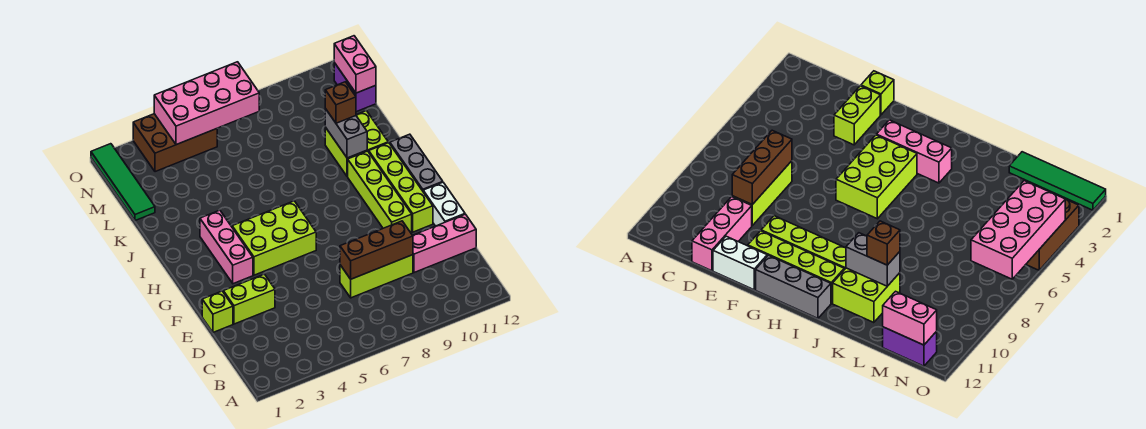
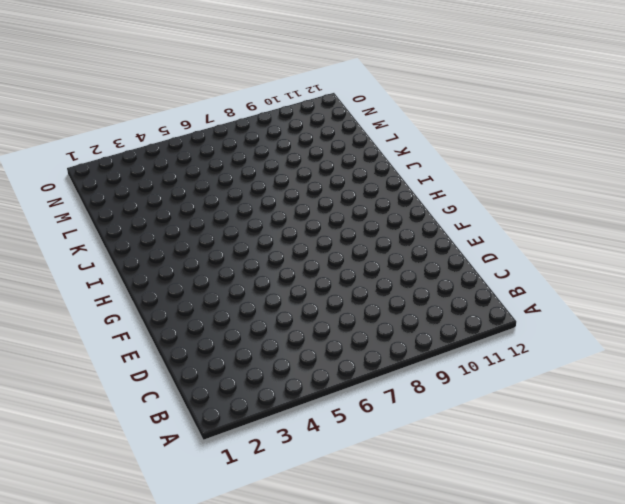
none -> lime brick D7:D9 level 1
none -> pink brick D10:D12 level 1
none -> lime brick E1 level 1

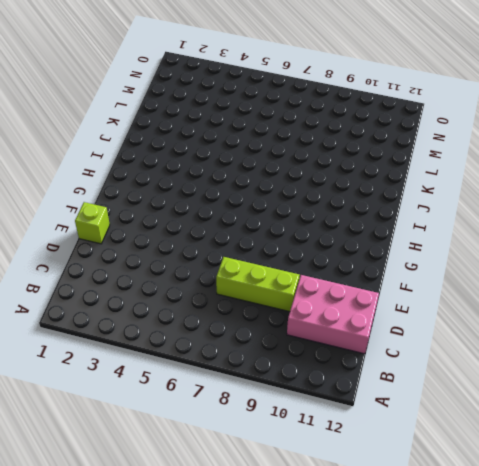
pink brick C10:D12 level 1 -> pink brick D10:D12 level 1
none -> lime brick E2:E3 level 1
none -> white brick E12:F12 level 1
none -> lime brick F10:I10 level 1

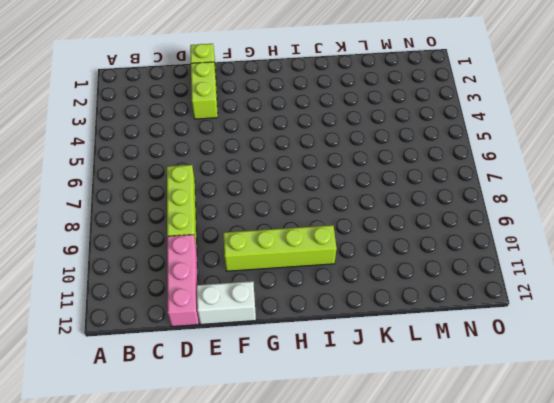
none -> lime brick F11:I11 level 1
none -> pink brick G3:I3 level 1
none -> lime brick G4:H6 level 1

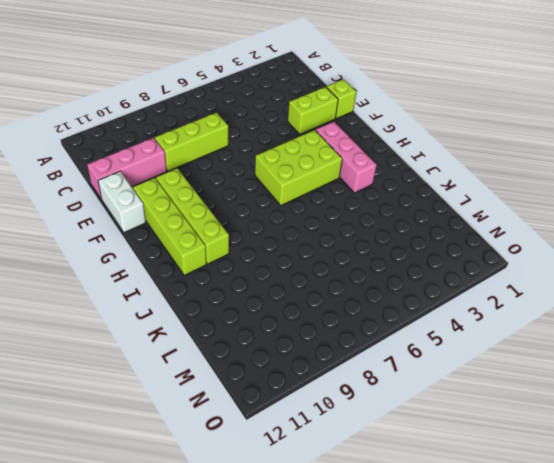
none -> grey brick G12:I12 level 1
none -> lime brick J10:K11 level 1
none -> green tile L1:O1 level 1

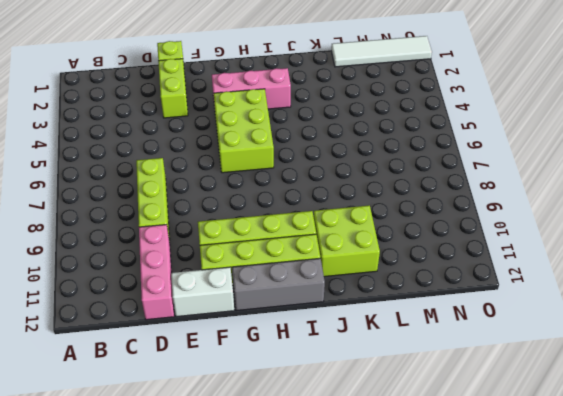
white tile L1:O1 level 1 -> green tile L1:O1 level 1
none -> purple brick M12:N12 level 1
none -> brown brick N3:O5 level 1
none -> brown brick D7:D9 level 2

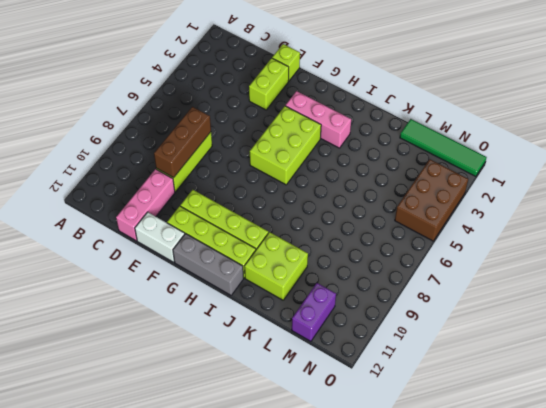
purple brick M11:M12 level 1 -> purple brick M12:N12 level 1
none -> grey brick J10:K10 level 2
none -> pink brick M12:N12 level 2
none -> pink brick N4:O7 level 2

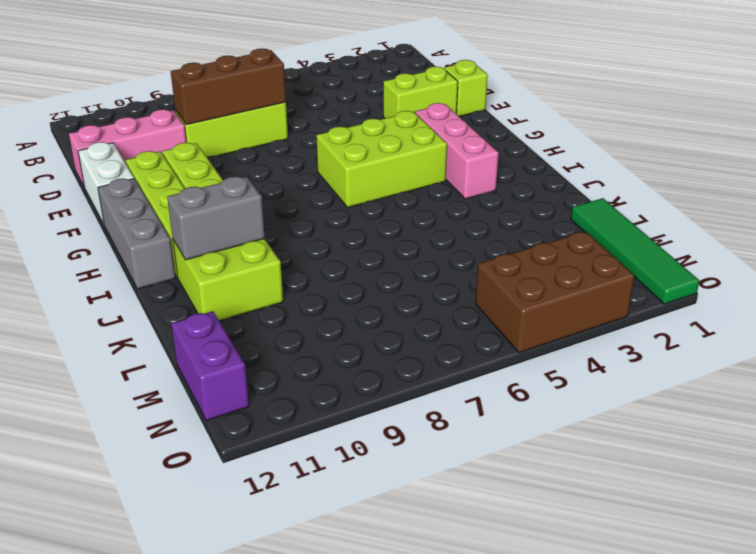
grey brick J10:J11 level 2 -> grey brick J10:K10 level 2
none -> pink brick M12:N12 level 2
none -> pink brick N4:O7 level 2
none -> brown brick K10 level 3

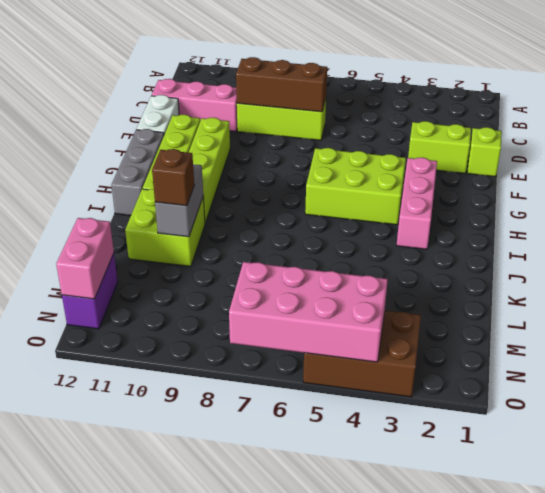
none -> green tile L1:O1 level 1

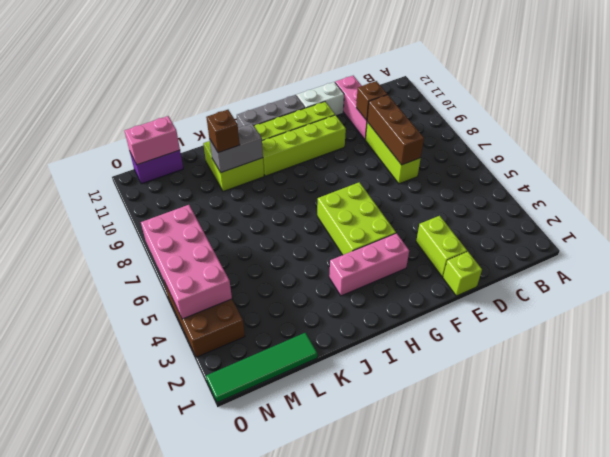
brown brick D10 level 2 -> none

